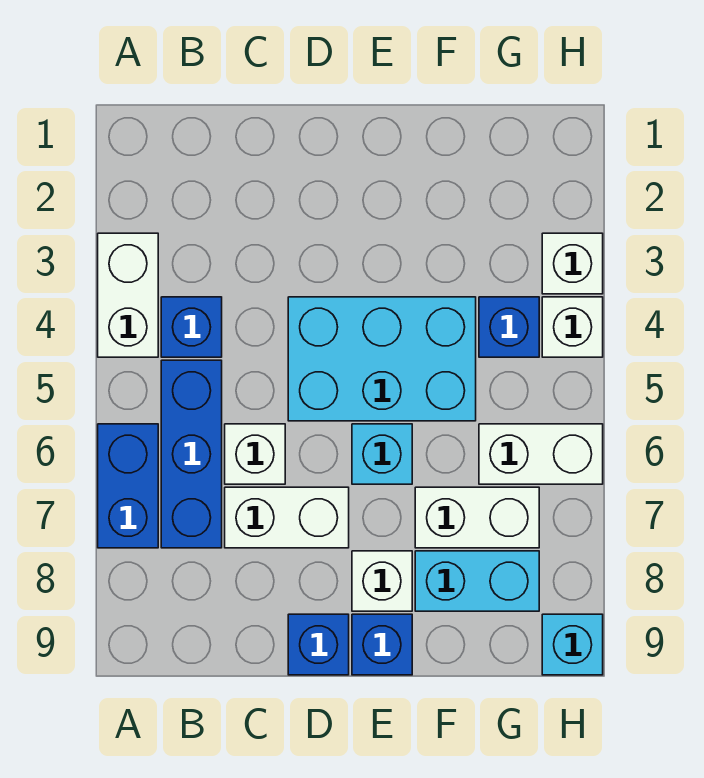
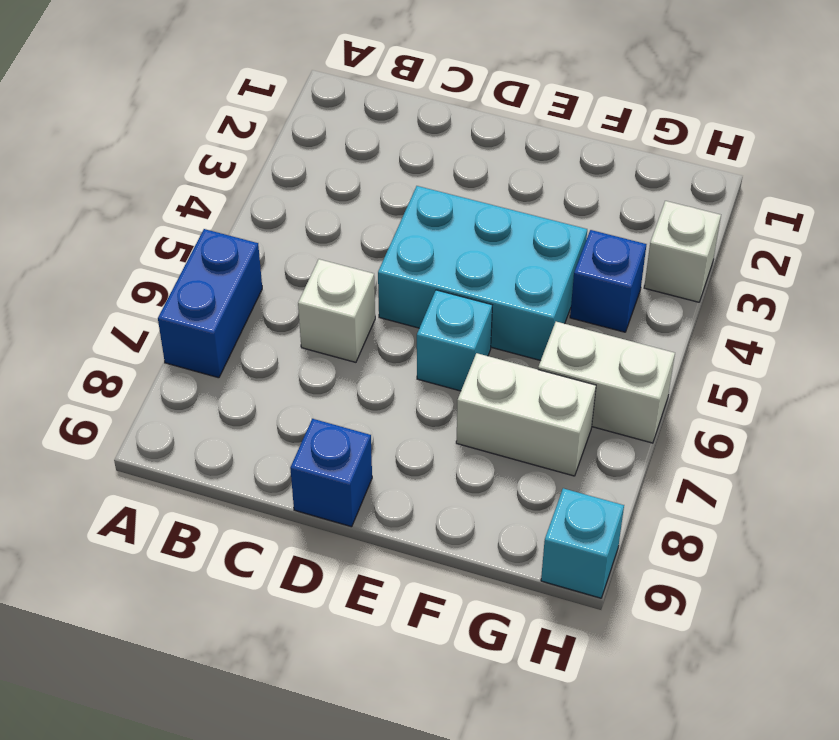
none -> white brick A3:A4 level 1
none -> blue brick B4 level 1
none -> blue brick B5:B7 level 1

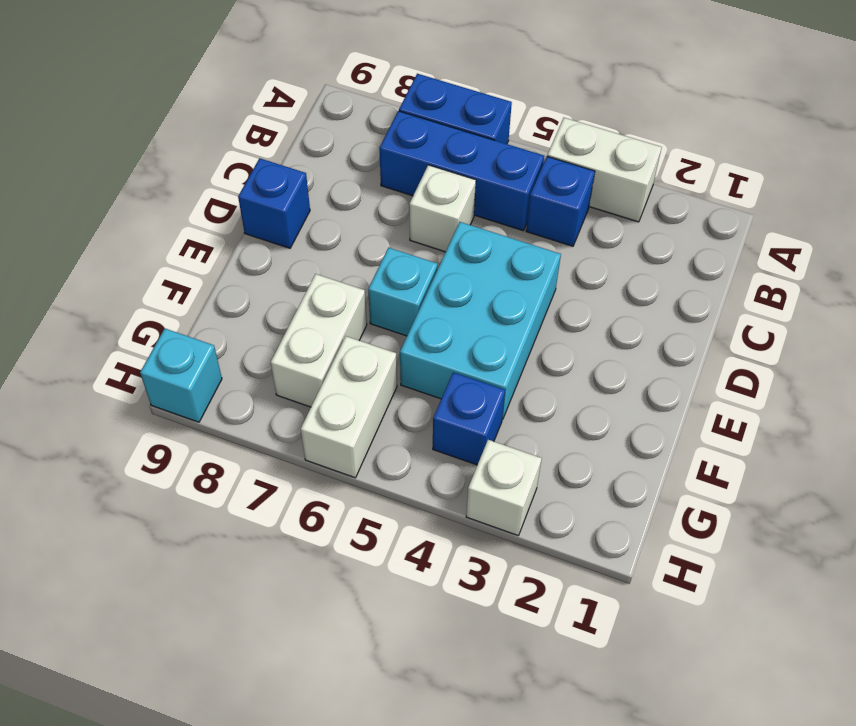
none -> white brick C7:D7 level 1
none -> white brick E8 level 1
none -> blue brick E9 level 1

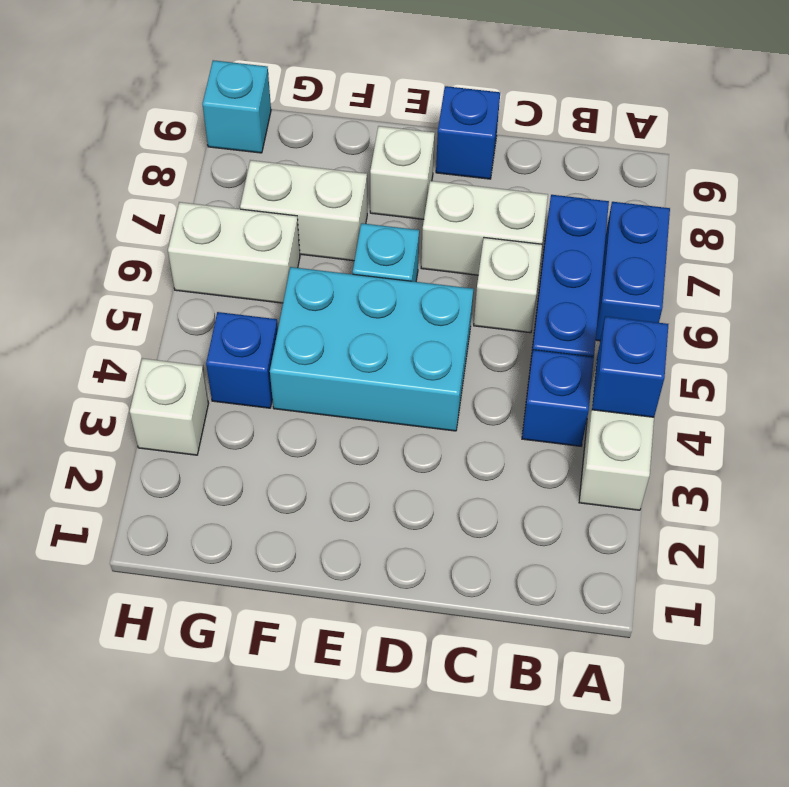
blue brick A4 level 2 -> blue brick E9 level 1
none -> cyan brick F8:G8 level 1
none -> white brick H4 level 1

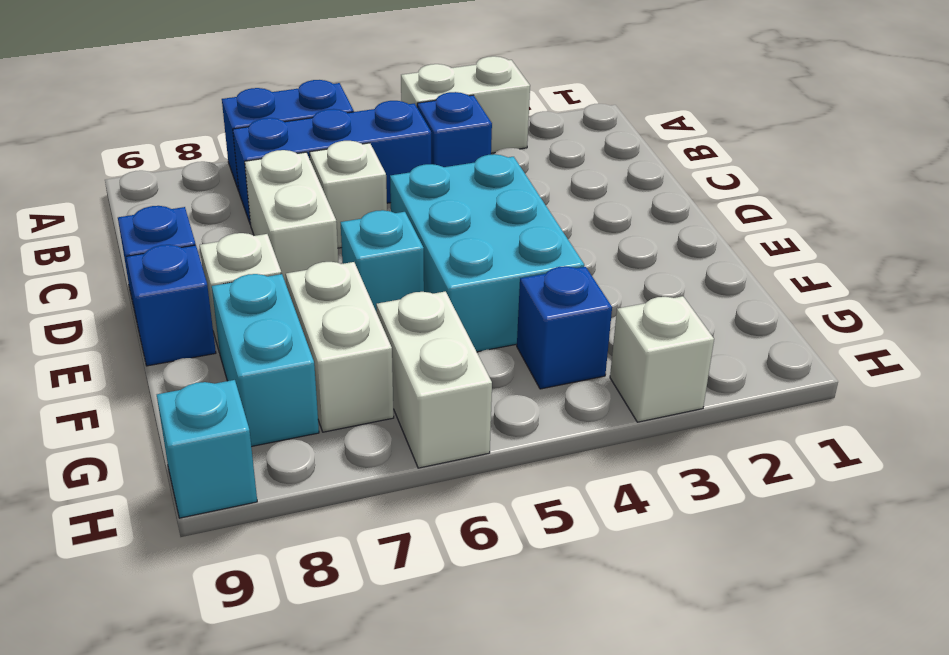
none -> white brick H4 level 1

